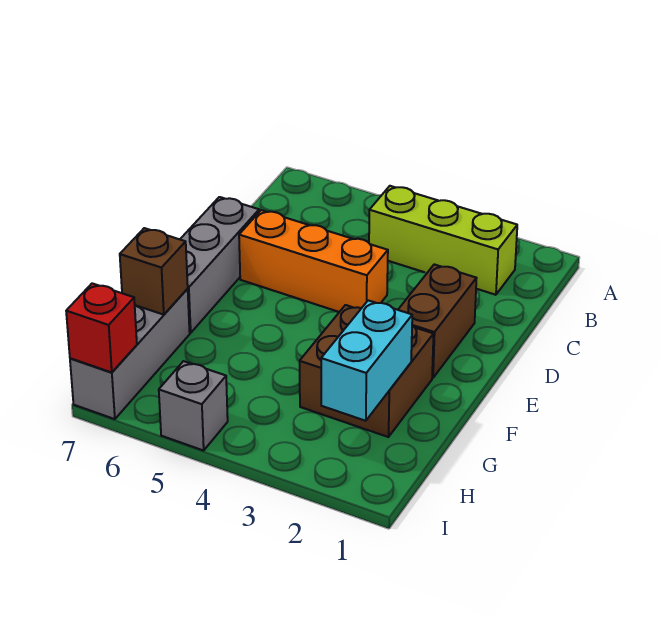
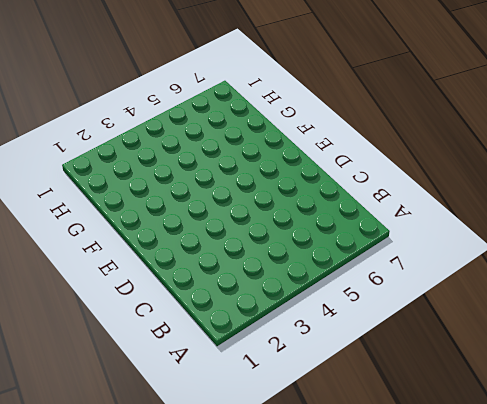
none -> lime brick B2:B4 level 1
none -> brown brick D2:E2 level 1

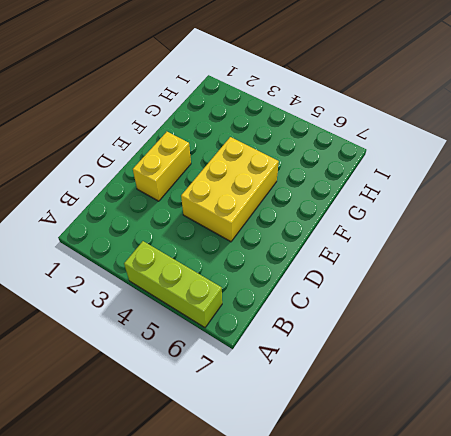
lime brick A4:A6 level 1 -> lime brick B2:B4 level 1
yellow brick D2:E2 level 1 -> brown brick D2:E2 level 1
yellow brick D4:F5 level 1 -> orange brick D4:D6 level 1
none -> grey brick D7:F7 level 1
none -> brown brick F2:G3 level 1

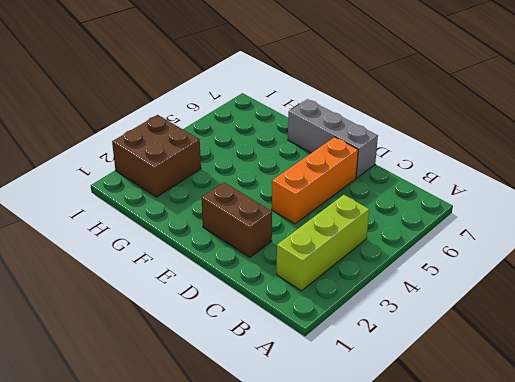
brown brick H2:I3 level 1 -> brown brick F2:G3 level 1
none -> grey brick G7:I7 level 1
none -> grey brick I5 level 1

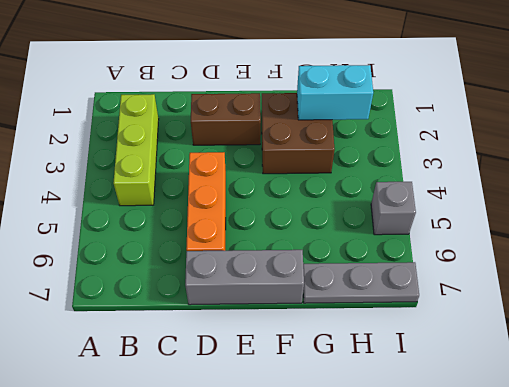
grey plate G7:I7 level 1 -> grey brick G7:I7 level 1
none -> brown brick G7 level 2
none -> red brick I7 level 2

